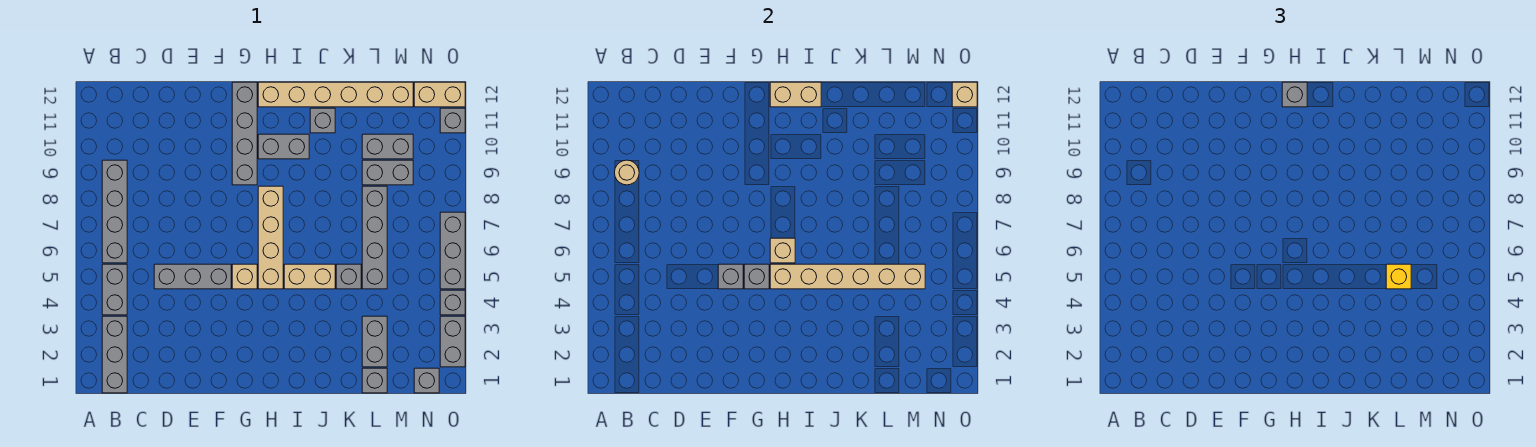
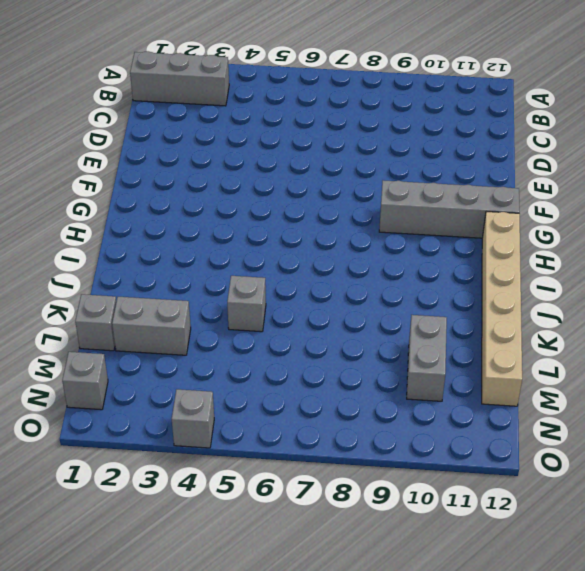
none -> grey brick B4:B5 level 1
none -> grey brick B6:B9 level 1
none -> grey brick D5:F5 level 1
none -> tan brick G5 level 1

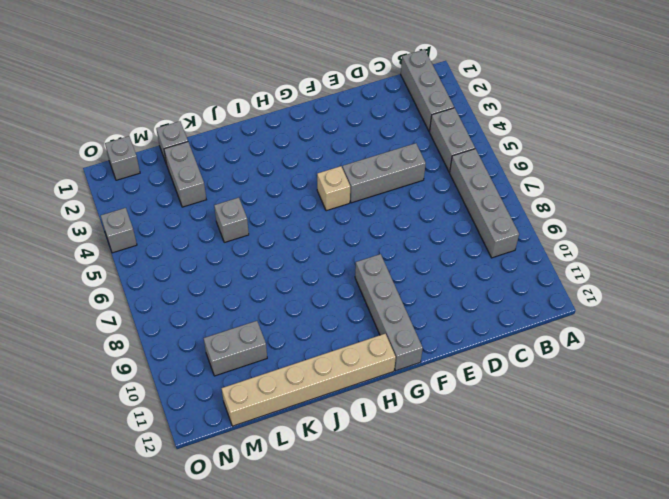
none -> tan brick H5:H8 level 1
none -> grey brick H10:I10 level 1
none -> tan brick I5:J5 level 1
none -> grey brick J11 level 1

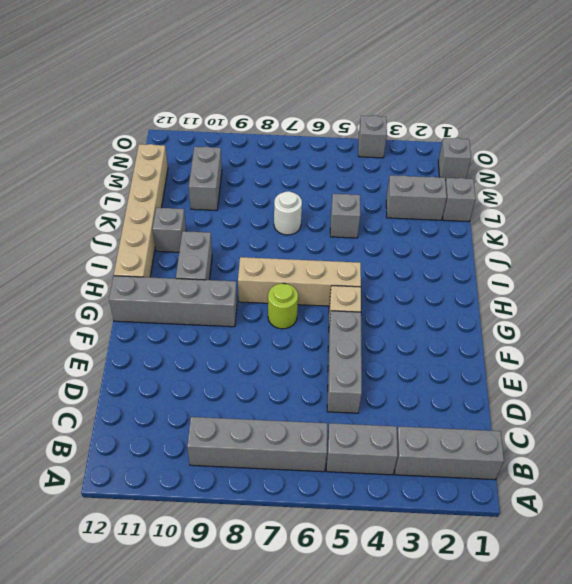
lime round brick G7 level 1 -> none
white round brick K7 level 1 -> none
none -> tan brick I5:J5 level 1
none -> grey brick L5:L8 level 1
none -> grey brick L9:M9 level 1
none -> tan brick N12:O12 level 1

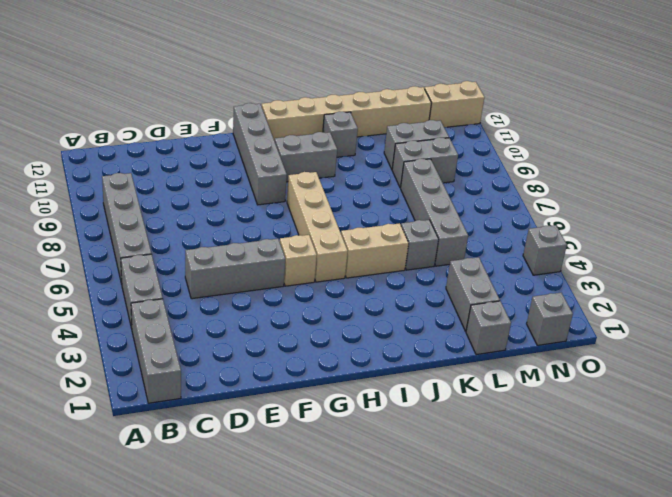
none -> grey brick O2:O3 level 1
none -> grey brick O5:O7 level 1
none -> grey brick O11 level 1
none -> tan round brick B9 level 2

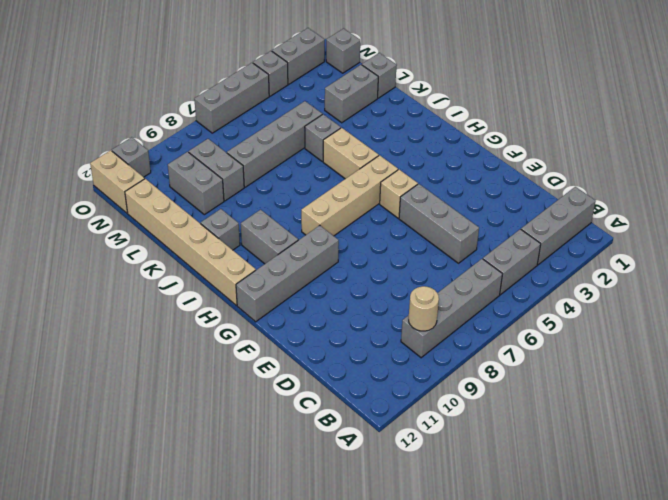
none -> grey brick F5 level 2
none -> grey brick G5 level 2
none -> tan brick H5:M5 level 2
none -> tan brick H6 level 2

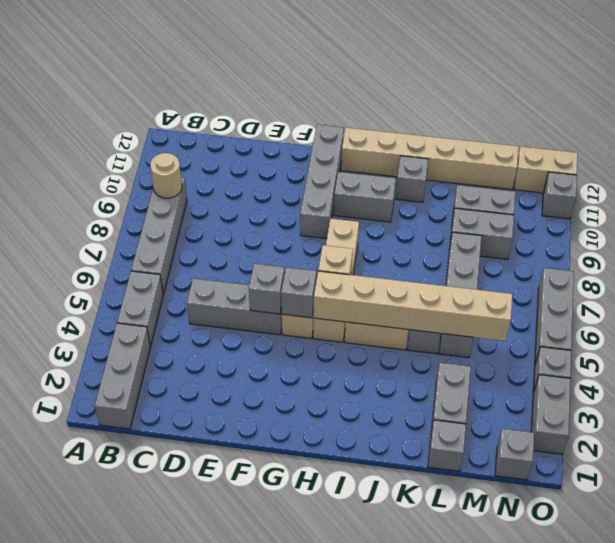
none -> tan brick H12:I12 level 2
none -> tan brick O12 level 2
none -> grey brick H12 level 3
none -> yellow brick L5 level 3

